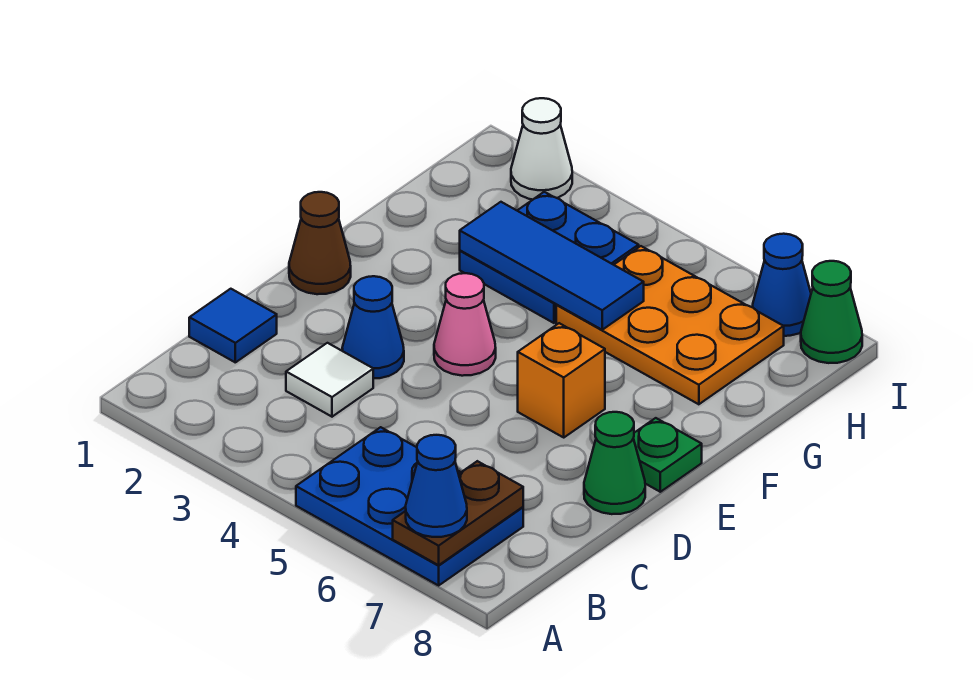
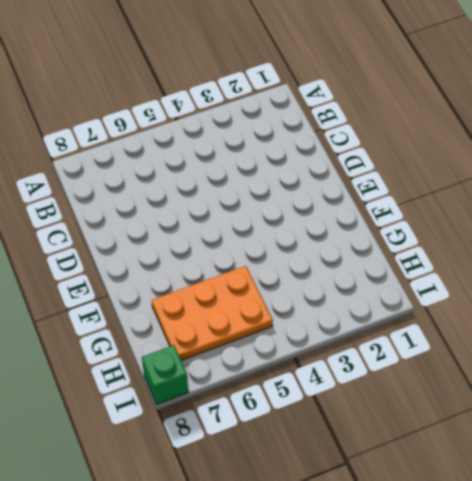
green brick I8 level 1 -> green cone I8 level 1
none -> blue plate A5:B7 level 1
none -> blue tile C1 level 1
none -> white tile C3 level 1

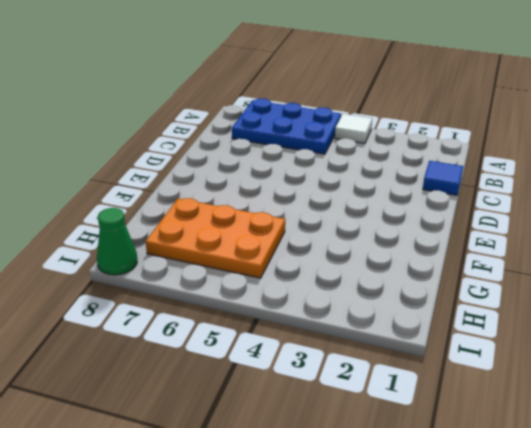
white tile A4 level 1 -> white tile C3 level 1
none -> blue cone D3 level 1
none -> green cone D8 level 1
none -> brown cone E1 level 1

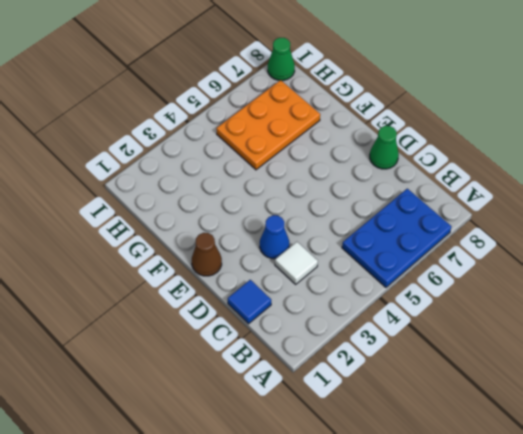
none -> pink cone E4 level 1
none -> orange brick E6 level 1
none -> green plate E8 level 1

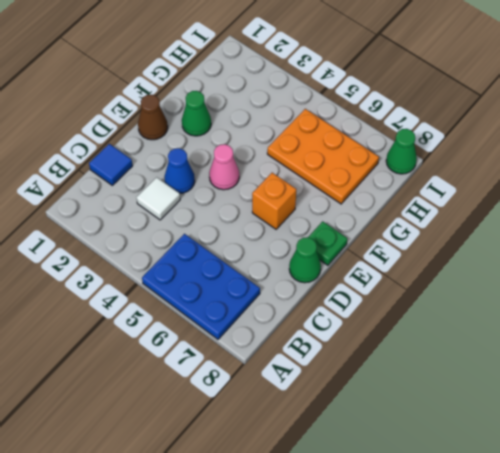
green cone F2 level 1 -> none
none -> blue plate G3:H4 level 1
none -> white cone I2 level 1
none -> blue cone I7 level 1

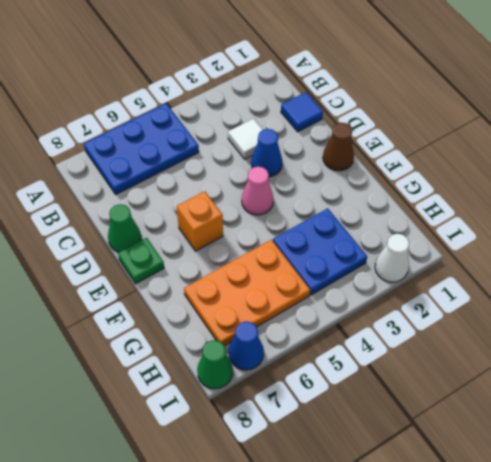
none -> brown plate A7:B7 level 2
none -> blue tile G3:G5 level 2
none -> blue cone A7 level 3

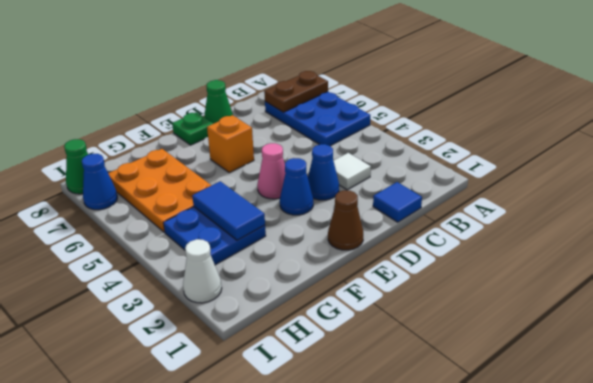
blue cone E3 level 1 -> blue cone A7 level 3
blue tile G3:G4 level 2 -> blue tile G3:G5 level 2

